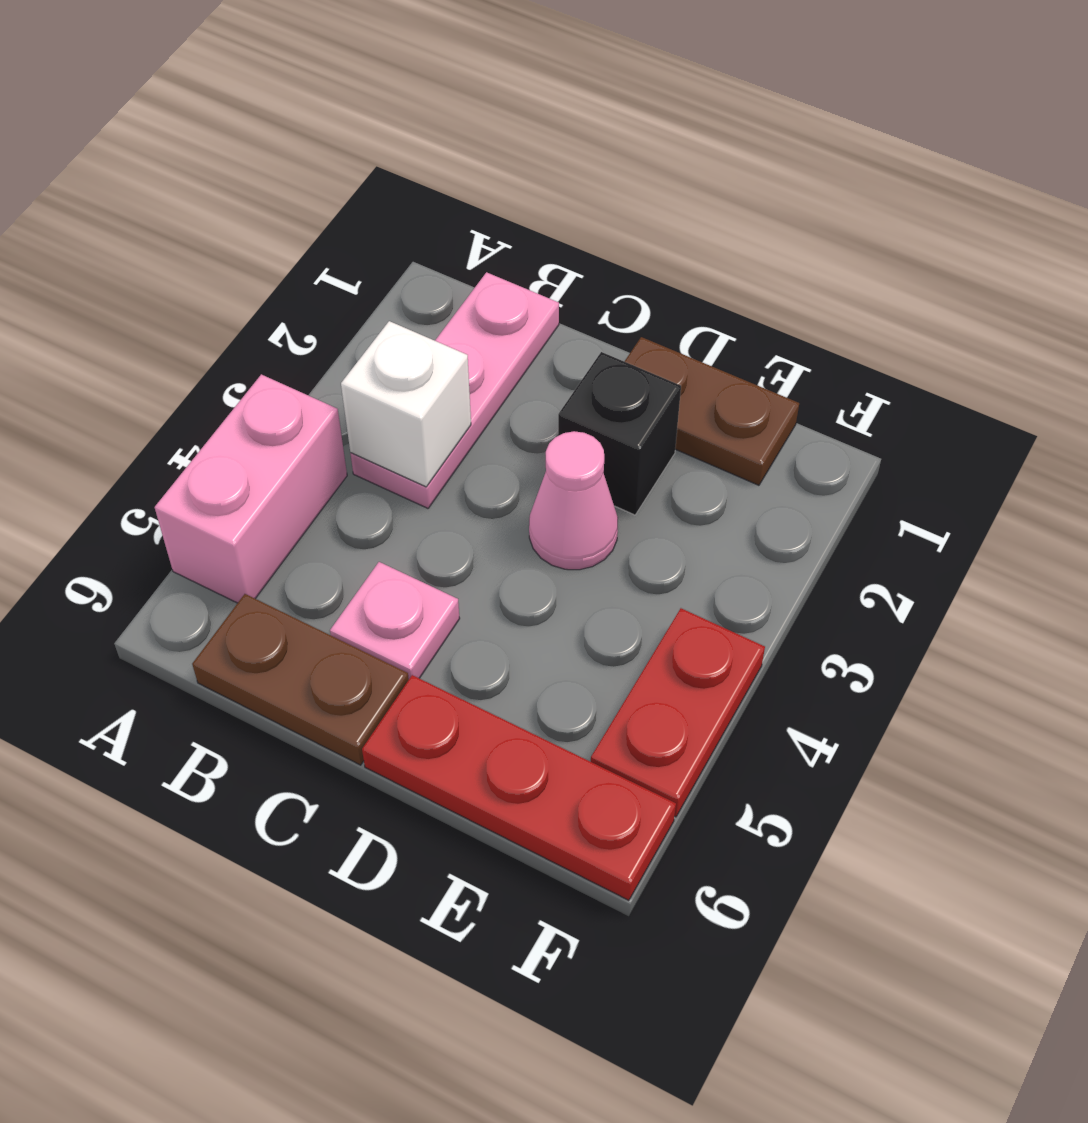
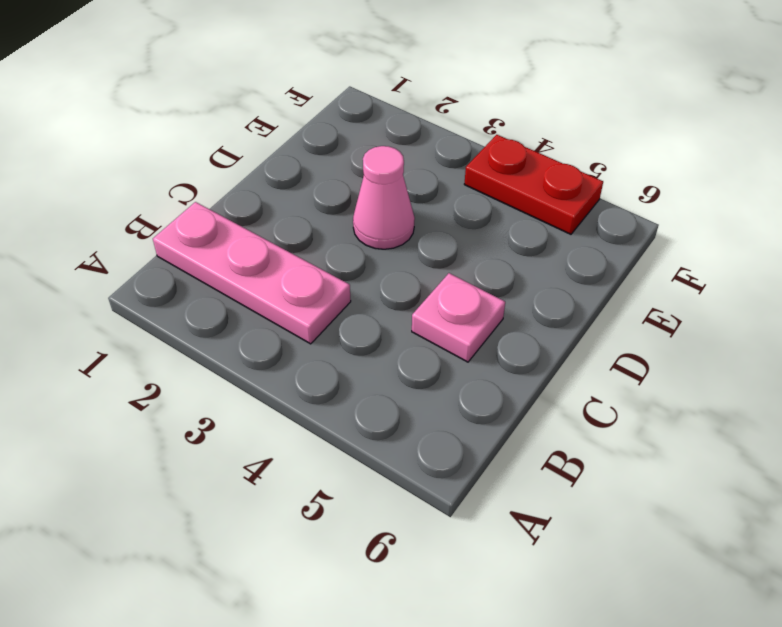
none -> pink brick A4:A5 level 1
none -> brown plate B6:C6 level 1

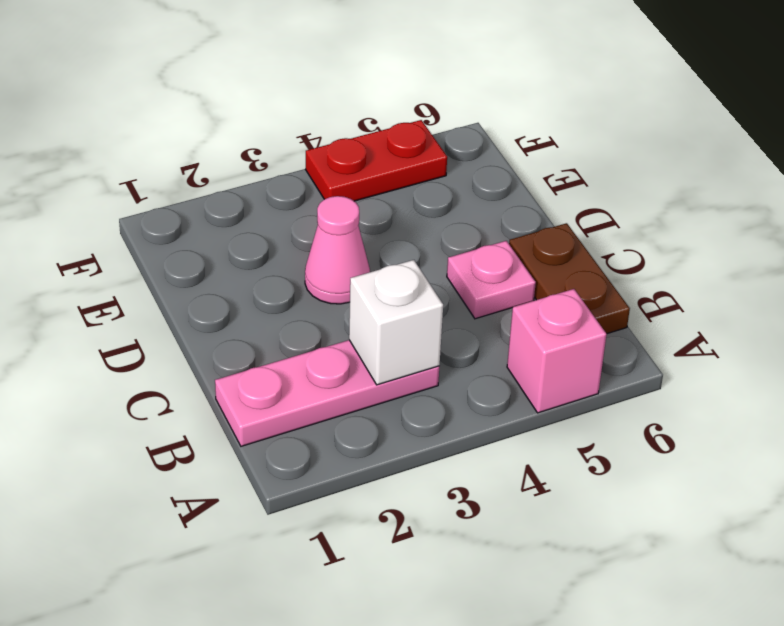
pink brick A5 level 1 -> pink brick A4:A5 level 1
none -> brown plate D1:E1 level 1
none -> black brick D2 level 1

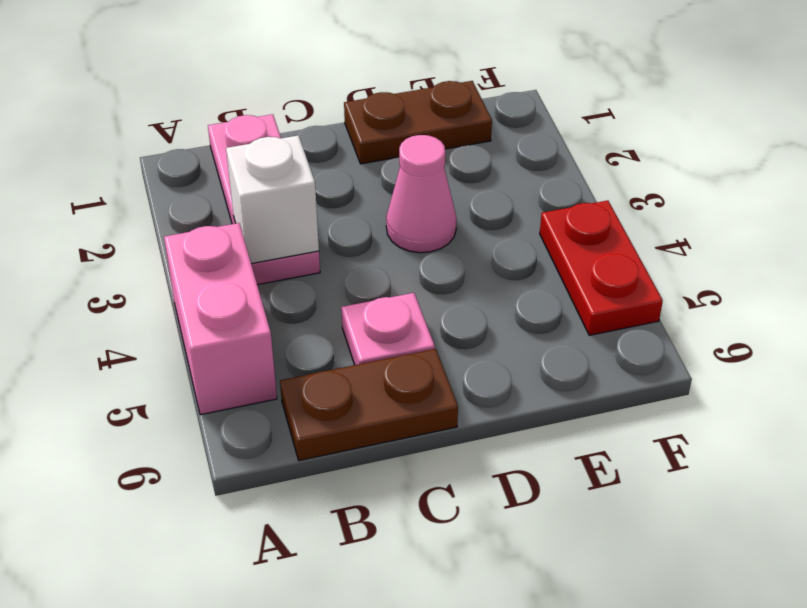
none -> black brick D2 level 1
none -> red plate D6:F6 level 1

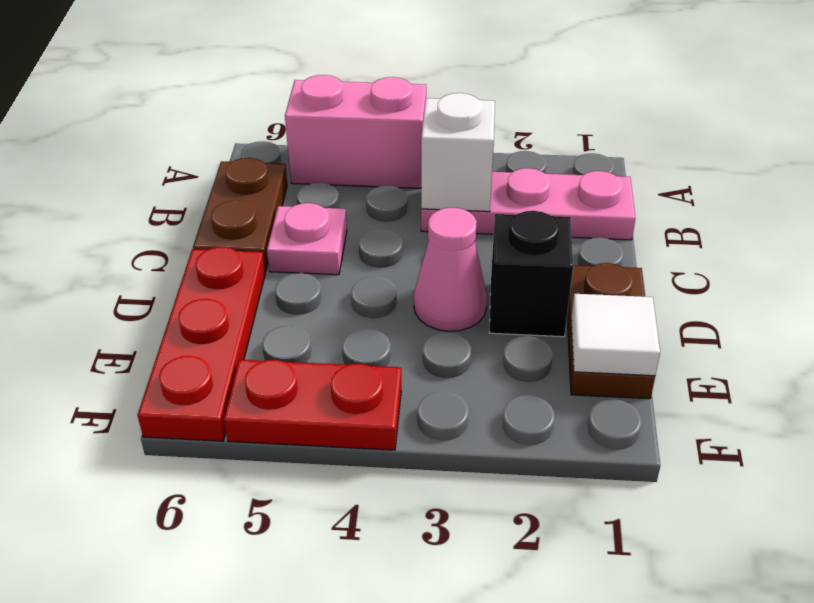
white tile E1 level 2 -> none

